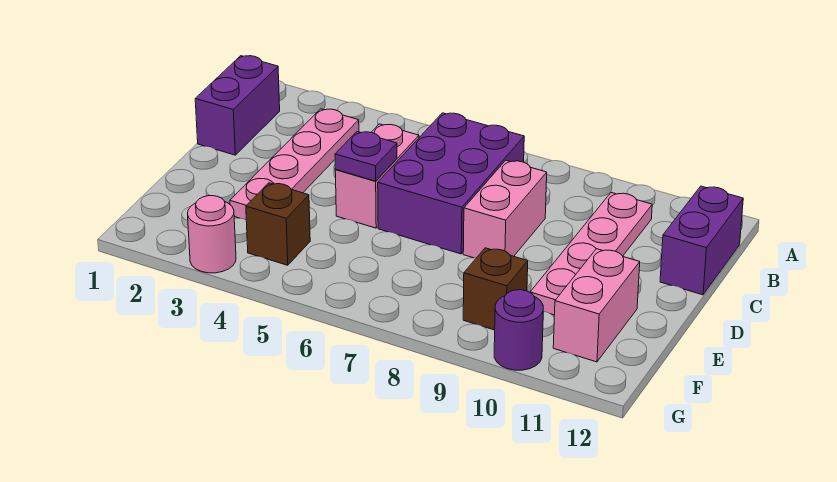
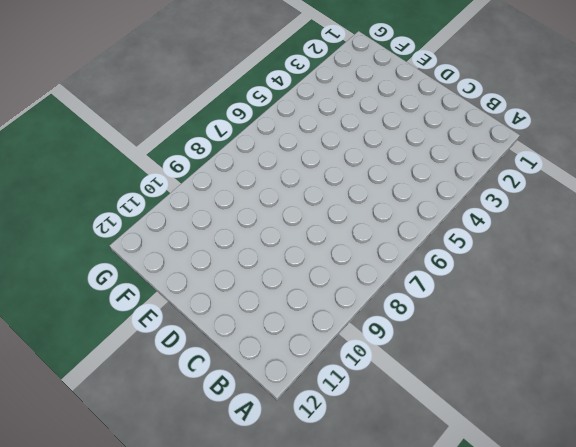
none -> purple brick B1:C1 level 1
none -> pink plate B3:E3 level 1
none -> purple brick B6:D7 level 1

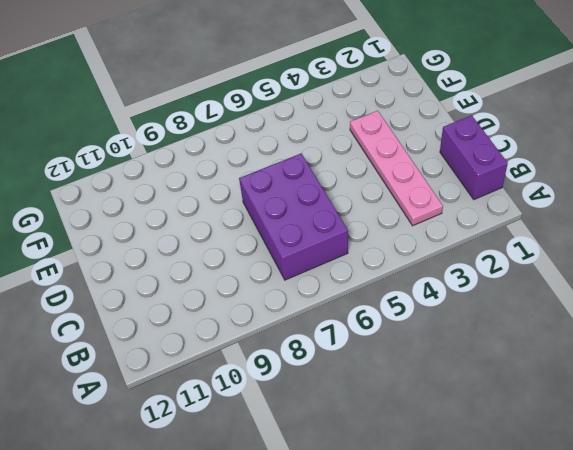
none -> pink plate B10:E10 level 1
none -> purple brick B12:C12 level 1
none -> pink brick C5:D5 level 1

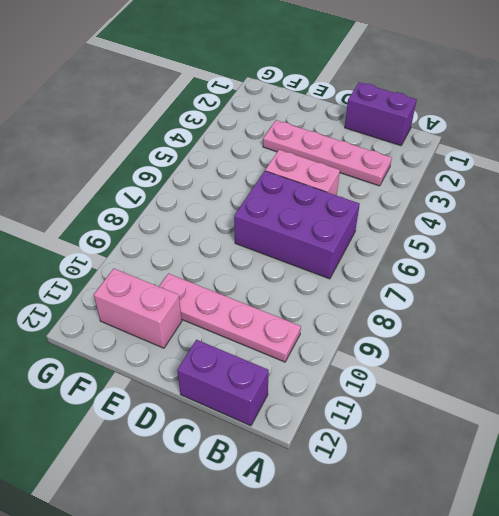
none -> pink brick C8:D8 level 1
none -> brown brick F4 level 1
none -> brown brick F9 level 1

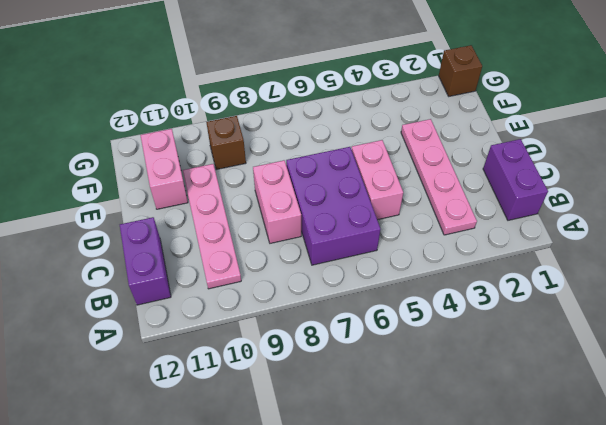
brown brick G1 level 1 -> brown brick F4 level 1
none -> pink round brick G3 level 1
none -> purple round brick G10 level 1
none -> purple plate D5 level 2

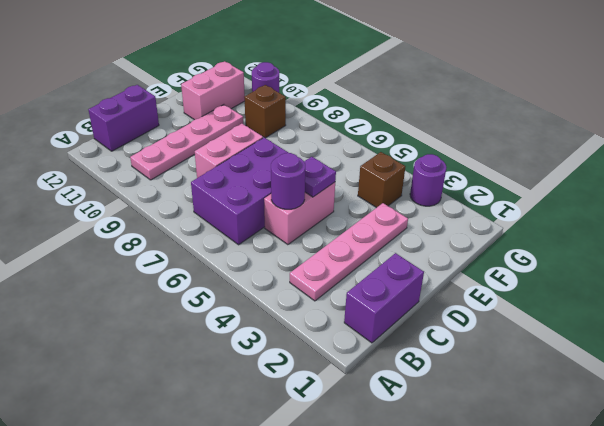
purple round brick C5 level 2 -> none
purple round brick G3 level 1 -> pink round brick G3 level 1

